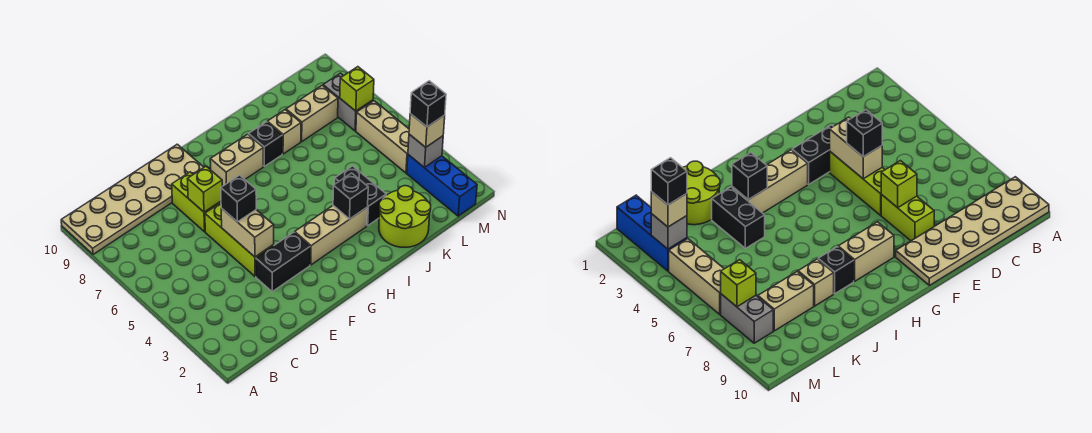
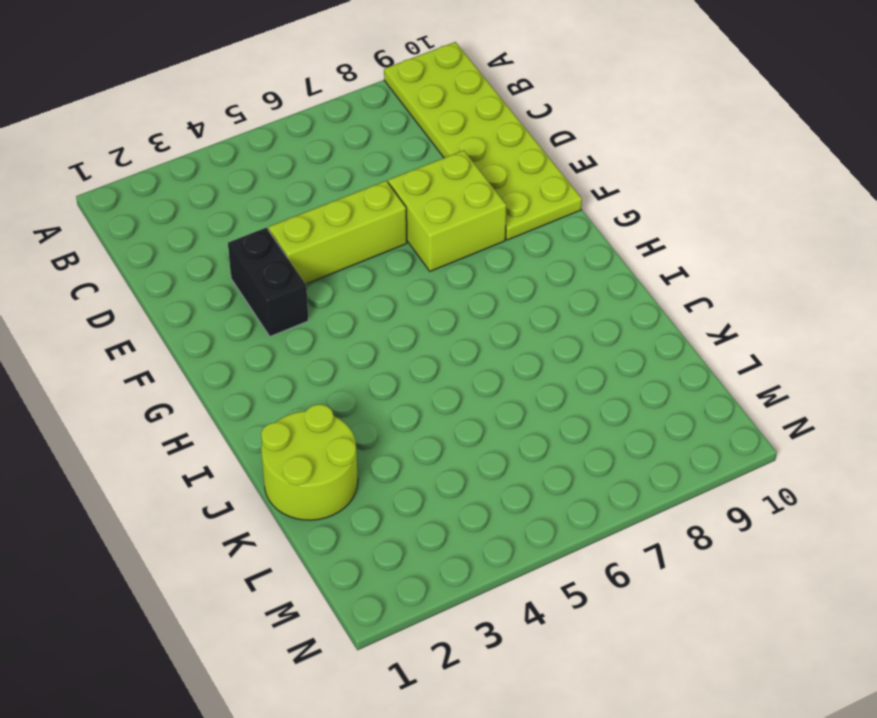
lime plate A9:F10 level 1 -> tan plate A9:F10 level 1
lime brick E7:F8 level 1 -> lime brick E7:E8 level 1
none -> tan brick G3:I3 level 1
none -> tan brick G8:H8 level 1
none -> black brick I8 level 1

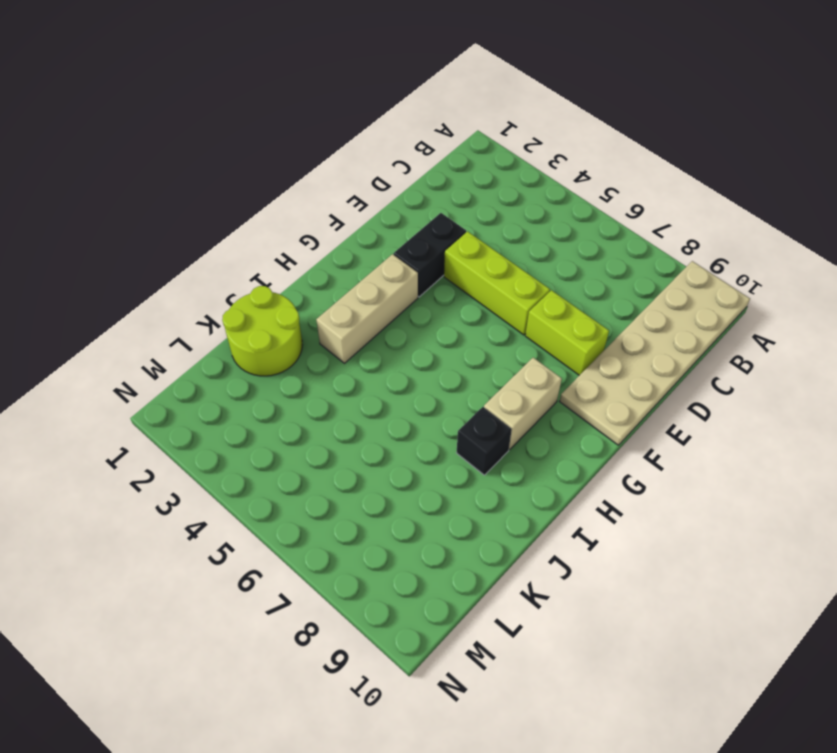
none -> black brick J3:J4 level 1
none -> tan brick J8 level 1
none -> tan brick K8:L8 level 1

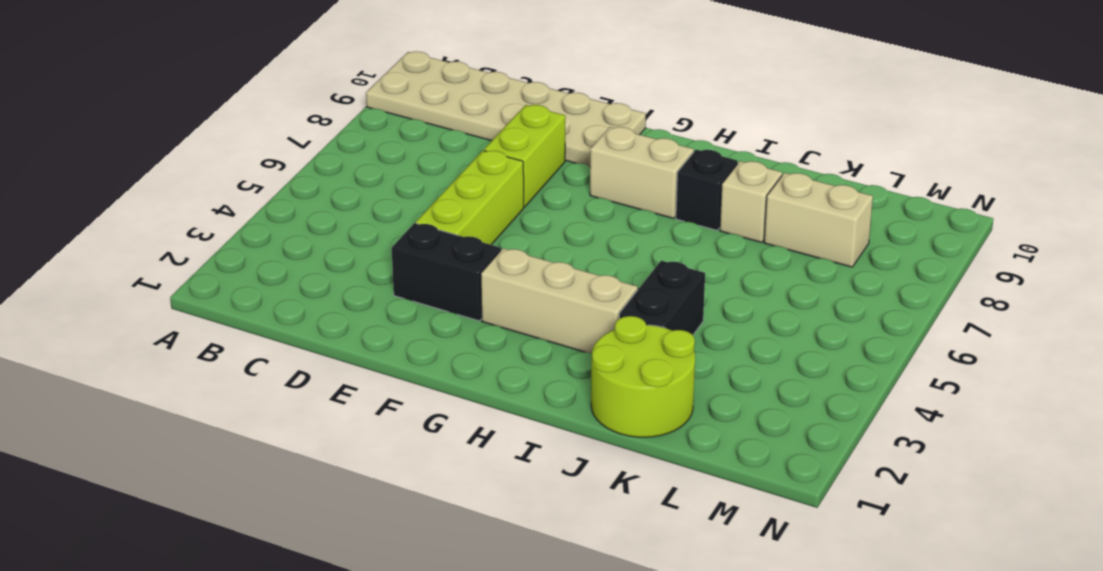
none -> blue brick M1:M3 level 1
none -> tan brick M4:M6 level 1
none -> grey brick M7:M8 level 1

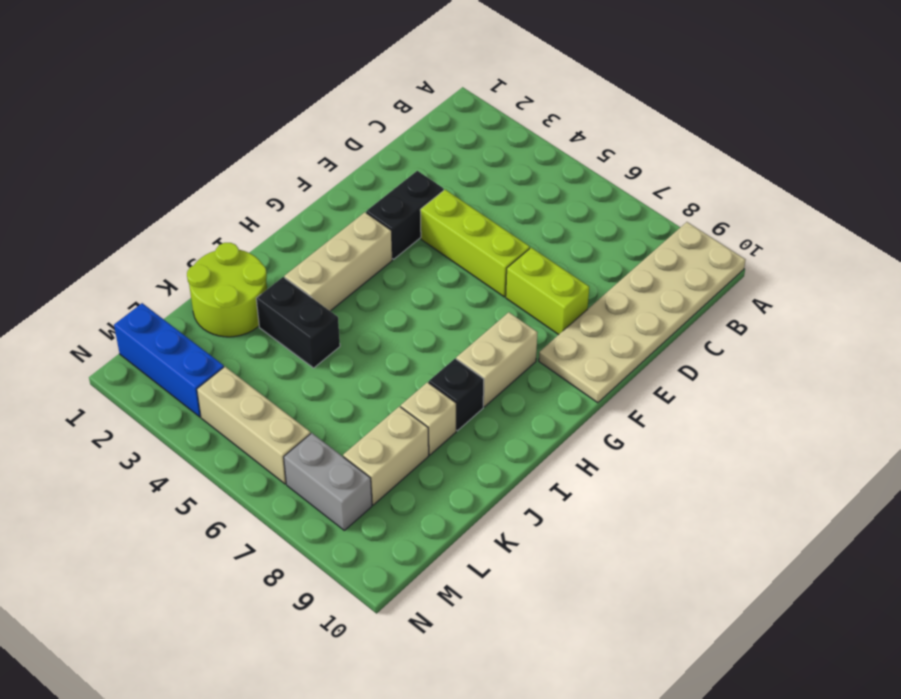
none -> tan brick E4:E5 level 2
none -> lime brick E7 level 2
none -> black brick I3 level 2

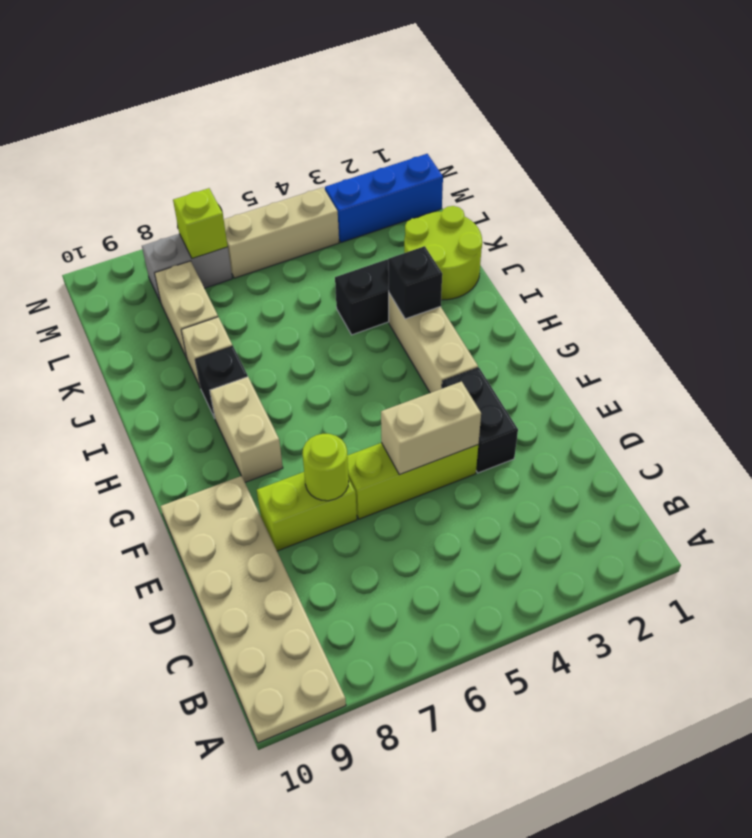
lime round brick E7 level 2 -> lime brick E7 level 2
none -> grey brick M3 level 2
none -> black brick E5 level 3
none -> tan brick M3 level 3

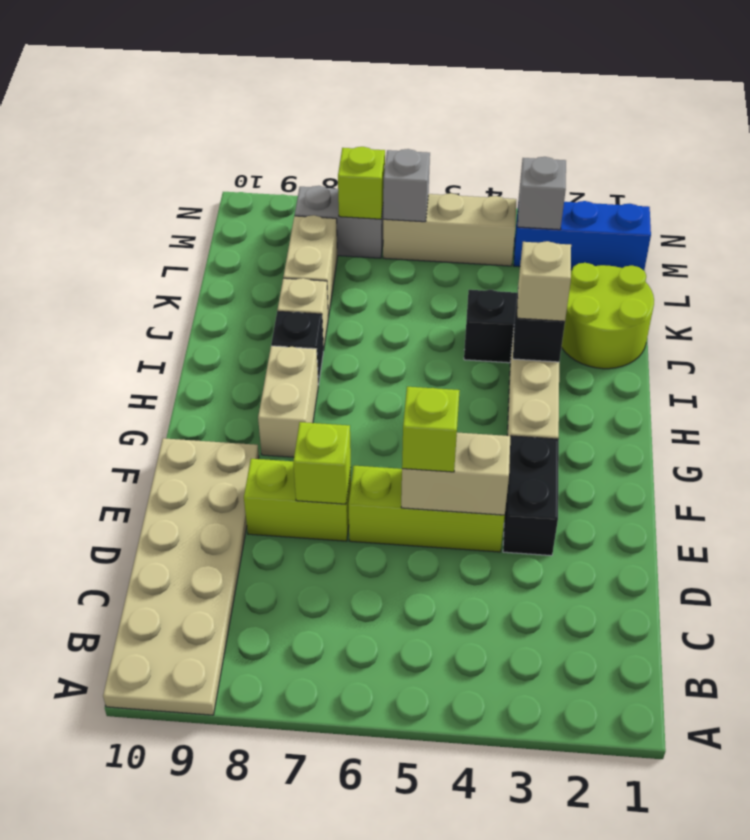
lime brick E5 level 3 -> black brick E5 level 3
tan brick I3 level 3 -> tan brick M3 level 3
grey brick M6 level 2 -> none
none -> black brick M3 level 4

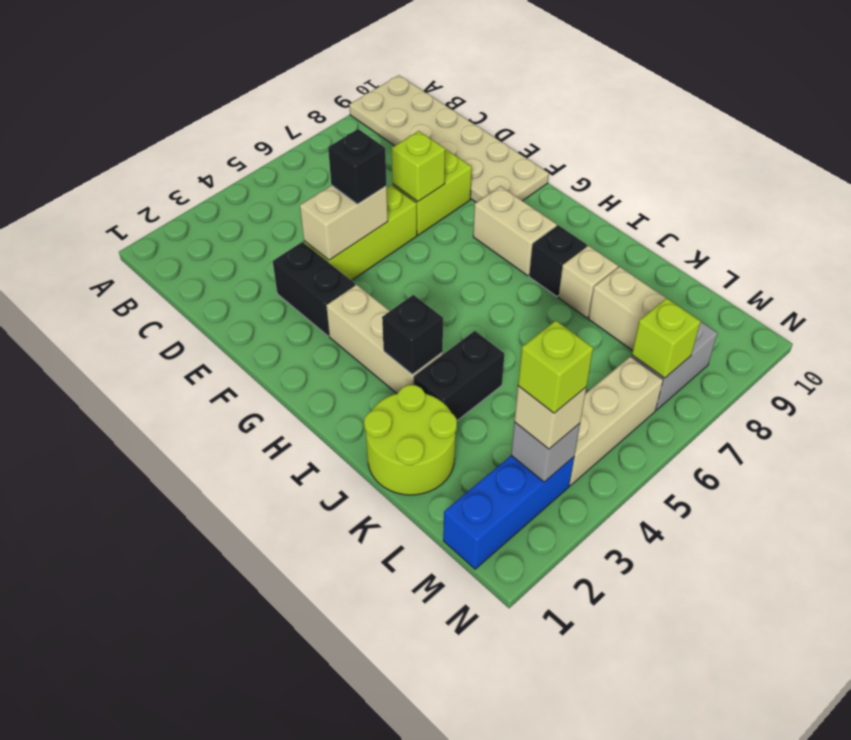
lime brick M3 level 4 -> black brick M3 level 4

